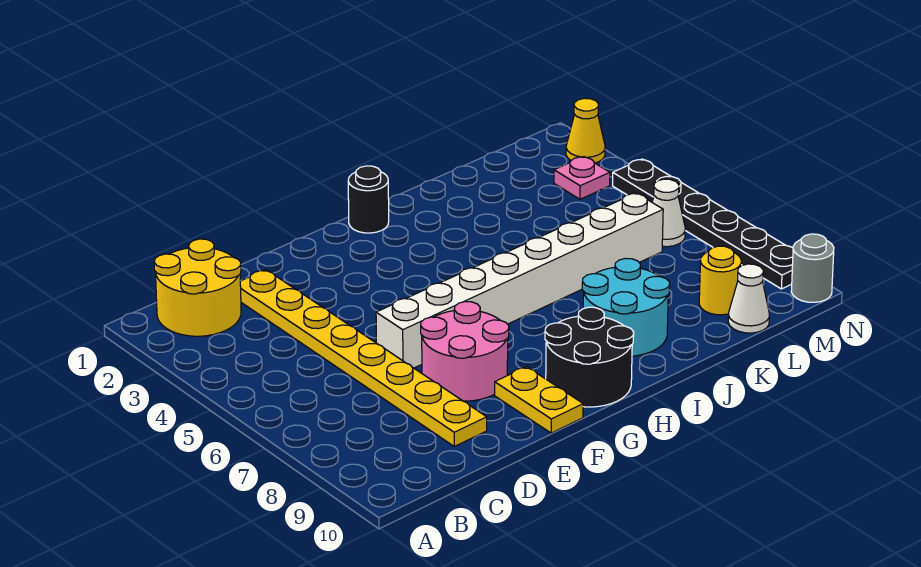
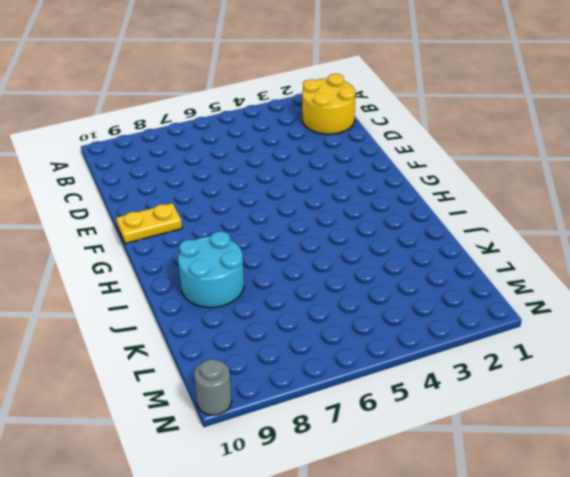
none -> yellow plate D2:D9 level 1
none -> white brick E6:L6 level 1
none -> pink round brick E7:F8 level 1

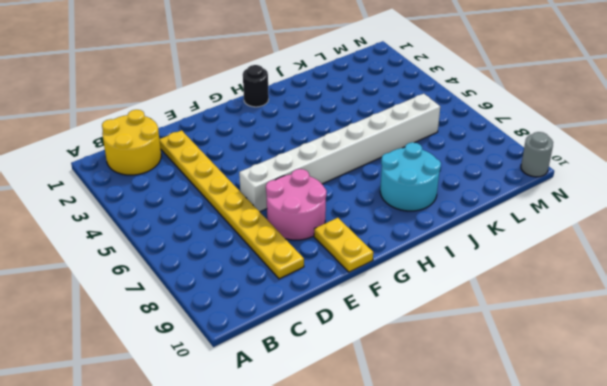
none -> black round brick G9:H10 level 1
none -> yellow round brick L9 level 1
none -> white cone L10 level 1

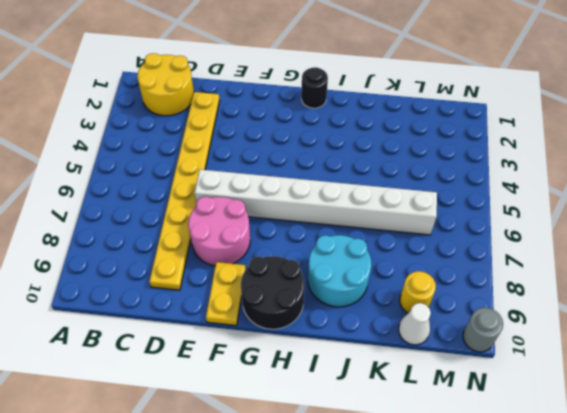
none -> pink plate M3 level 1
none -> white cone M6 level 1
none -> yellow cone N2 level 1

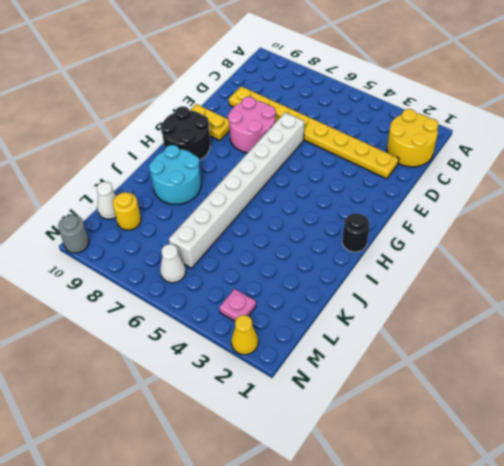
none -> black plate N4:N9 level 1

